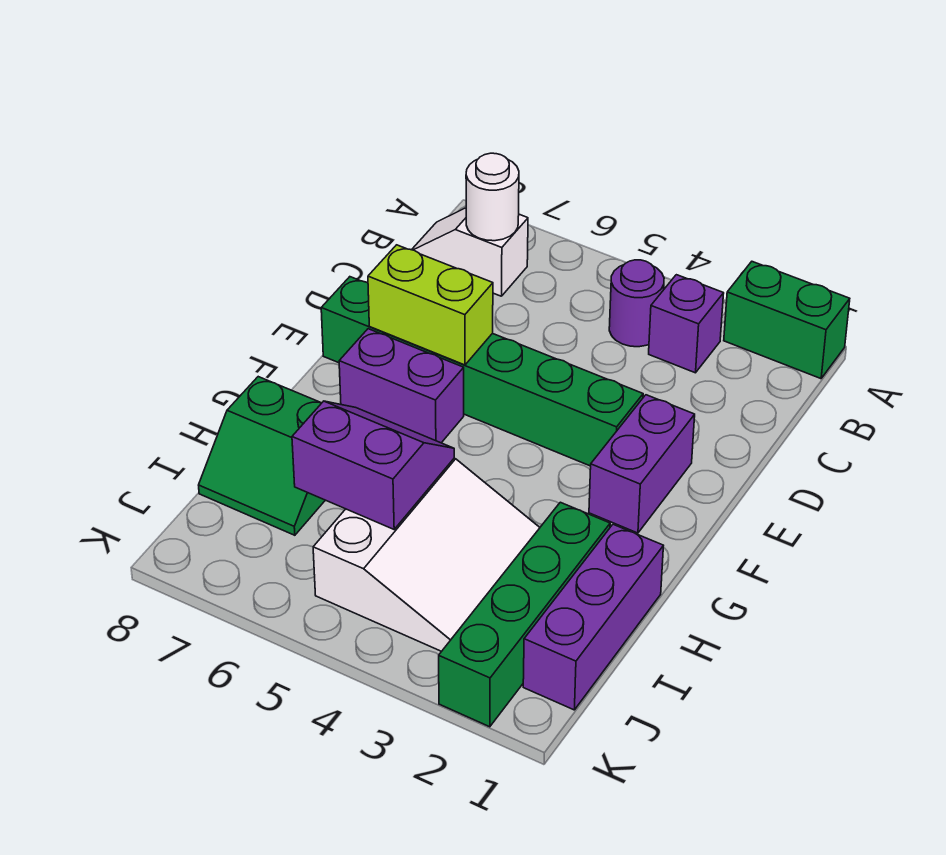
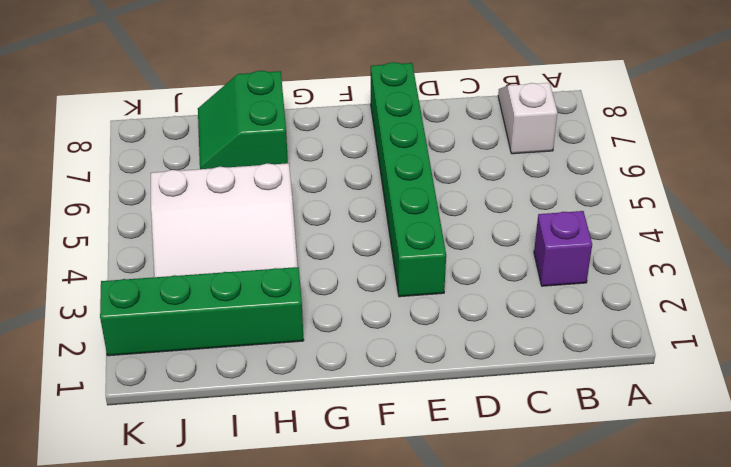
none -> green brick A1:A2 level 1
none -> purple round brick B4 level 1
none -> purple brick E2:F2 level 1

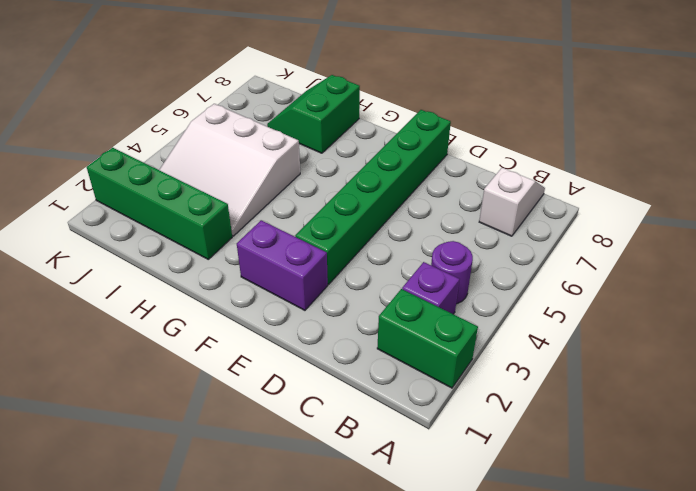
green brick A2:B2 level 1 -> green brick A1:A2 level 1
none -> purple brick F6:F7 level 1
none -> purple brick H1:J1 level 1
none -> white round brick B7 level 2

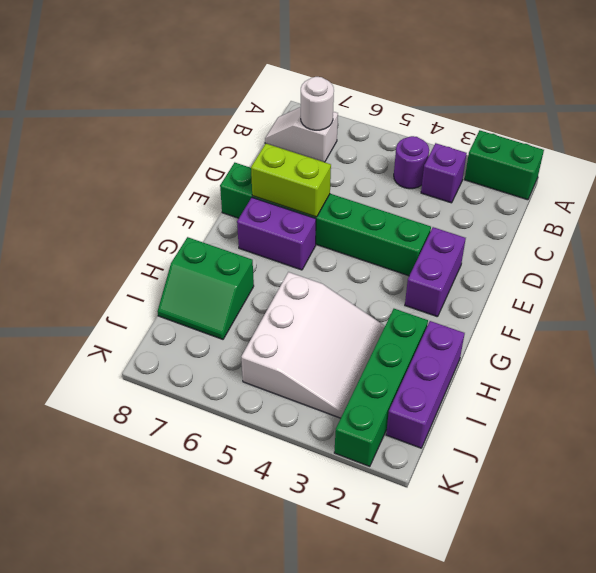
none -> purple slope H5:I6 level 2 top I

